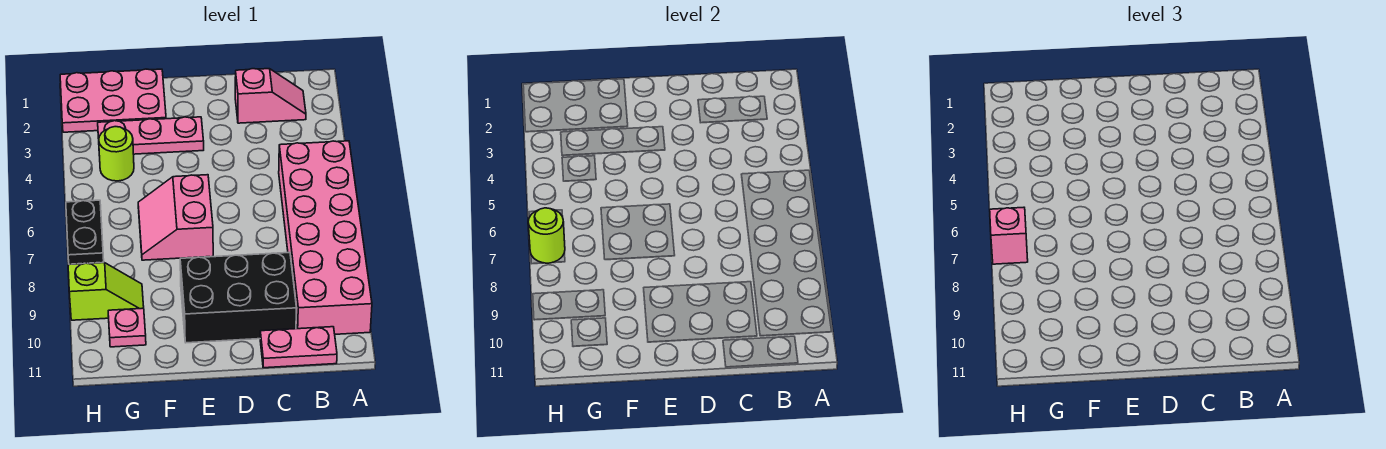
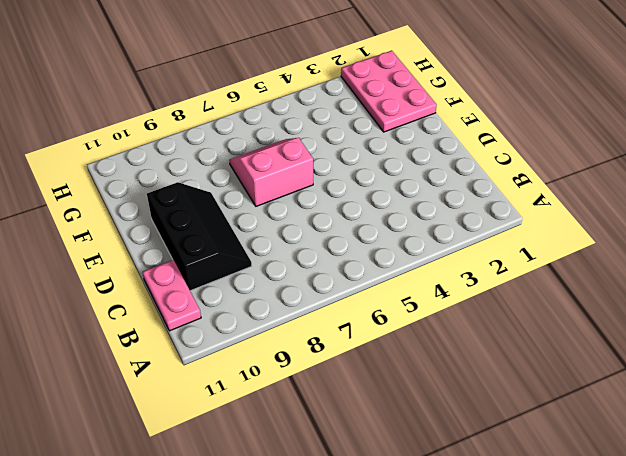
black slope C9:E10 level 1 top 10 -> black brick C9:E10 level 1
none -> pink brick A5:B10 level 1
none -> pink slope B2:C2 level 1 top C
none -> pink plate E3:G3 level 1

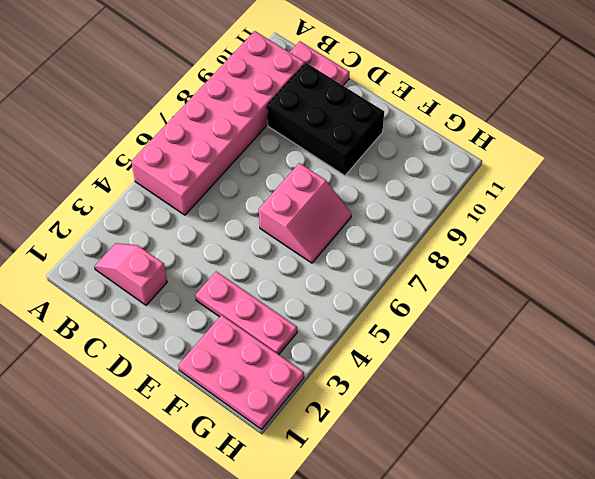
none -> lime round brick G4 level 1
none -> lime slope G9:H9 level 1 top H
none -> pink plate G10 level 1

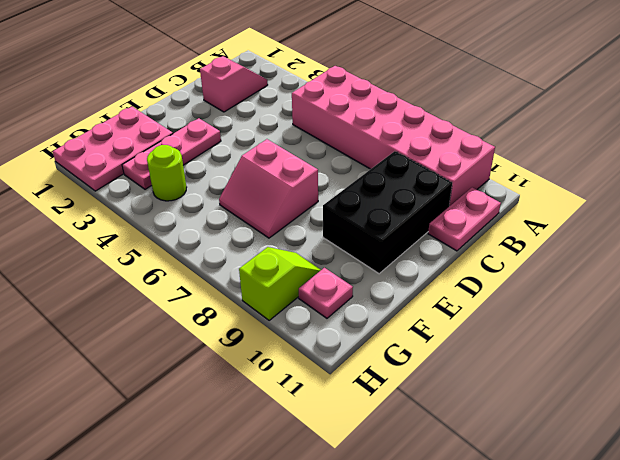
none -> black plate H6:H7 level 1
none -> lime round brick H7 level 2
none -> pink brick H7 level 3

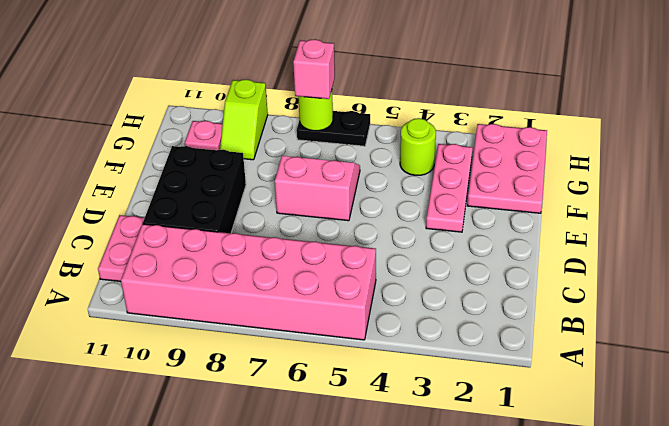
none -> pink slope B2:C2 level 1 top C

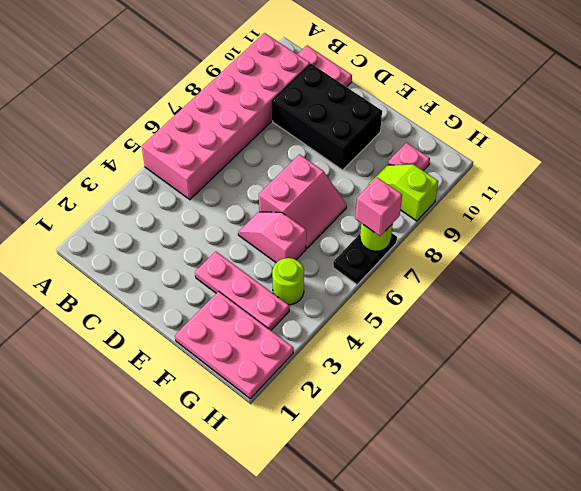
pink slope E5:F5 level 1 top F -> pink slope B2:C2 level 1 top C

